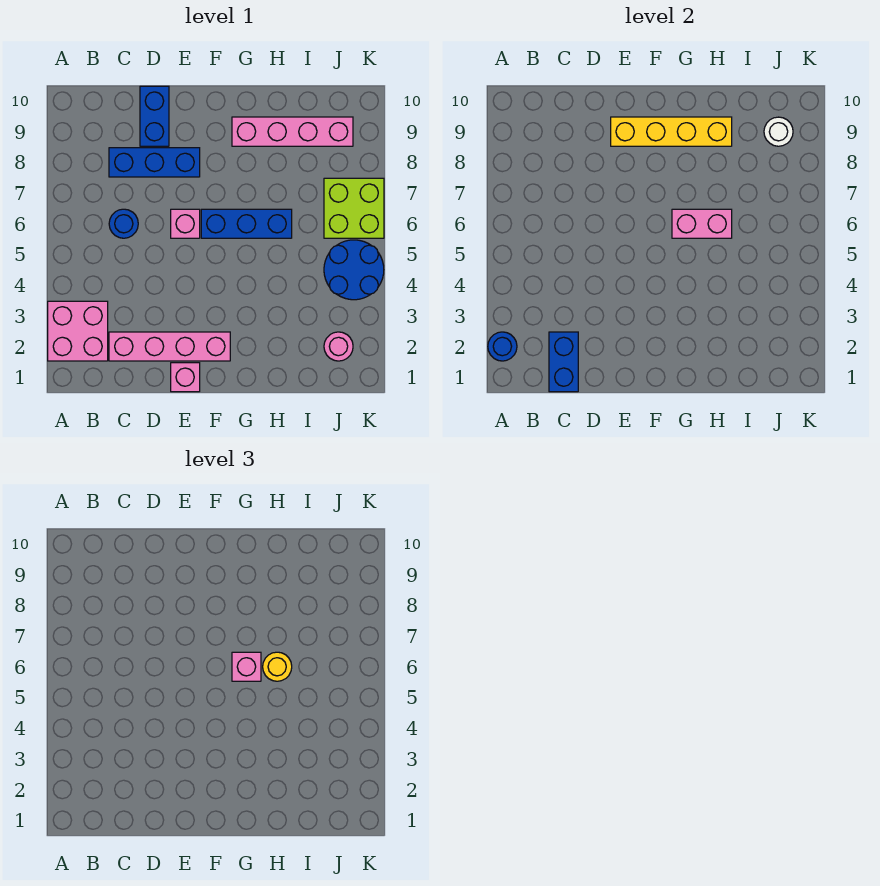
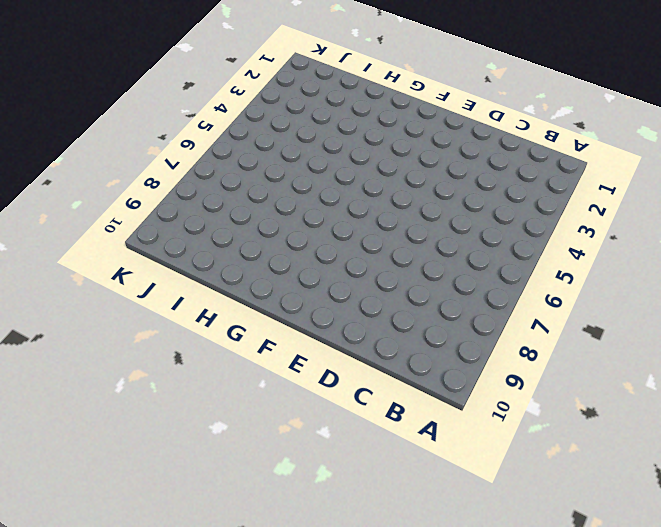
none -> pink brick A2:B3 level 1
none -> pink brick C2:F2 level 1
none -> blue round brick C6 level 1

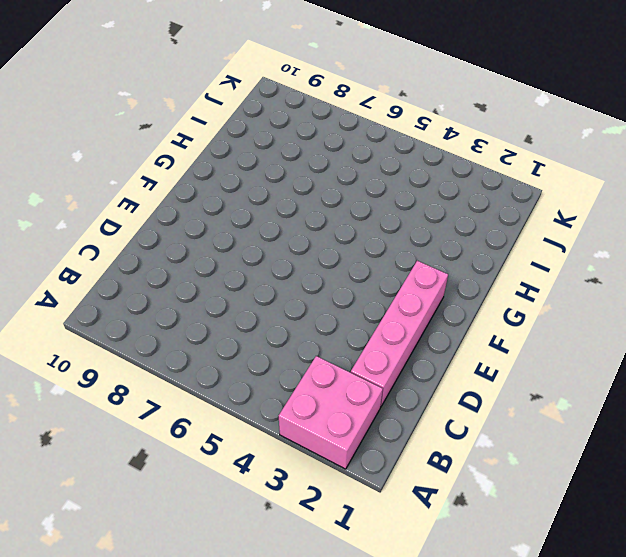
none -> blue round brick C6 level 1
none -> blue brick C8:E8 level 1
none -> blue brick D9:D10 level 1

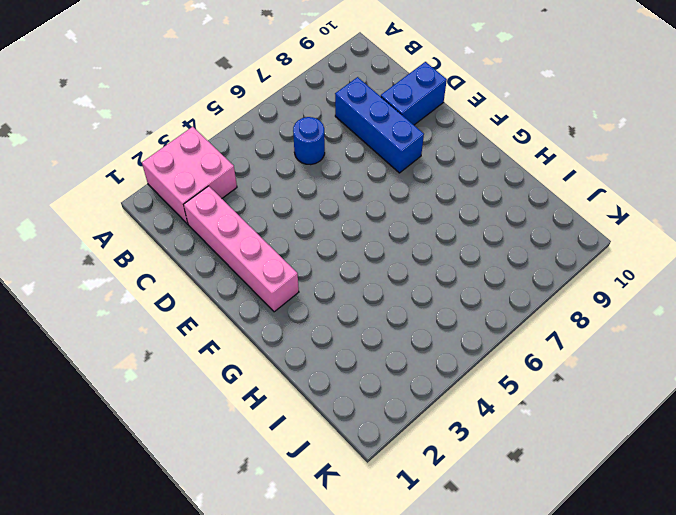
none -> pink brick E1 level 1
none -> pink brick E6 level 1
none -> blue brick F6:H6 level 1

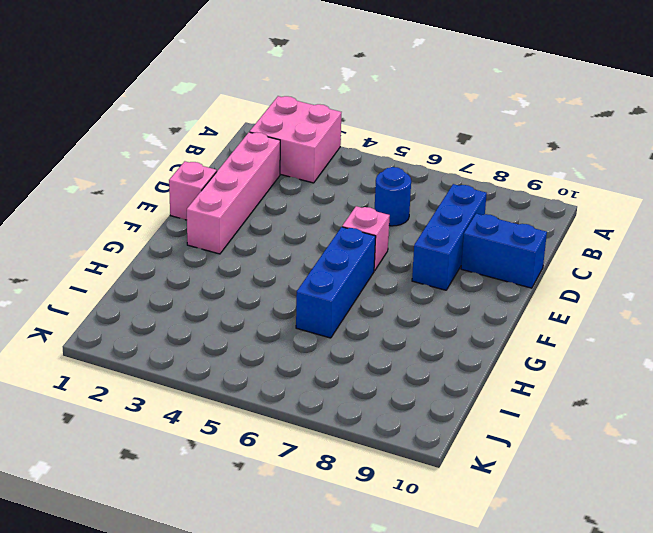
none -> pink brick G9:J9 level 1
none -> pink round brick J2 level 1
none -> blue round brick J4:K5 level 1

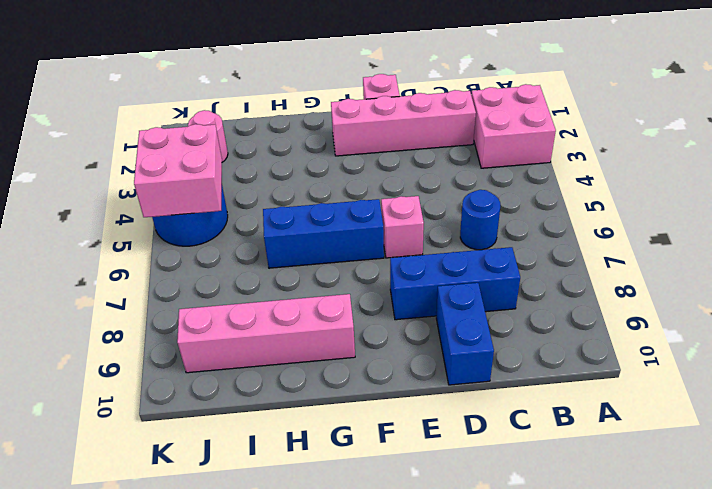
pink brick J4:K5 level 2 -> none
none -> lime brick J6:K7 level 1
none -> blue round brick A2 level 2
none -> blue brick C1:C2 level 2

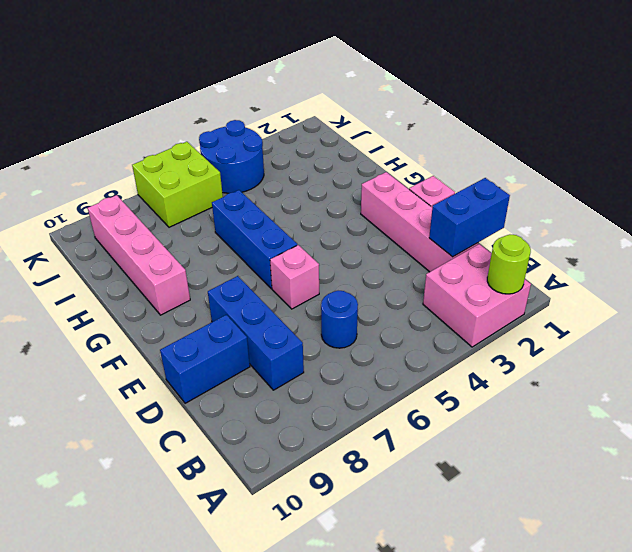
lime round brick A2 level 2 -> blue round brick A2 level 2
none -> pink round brick J2 level 1
none -> yellow brick E9:H9 level 2
none -> pink brick G6:H6 level 2

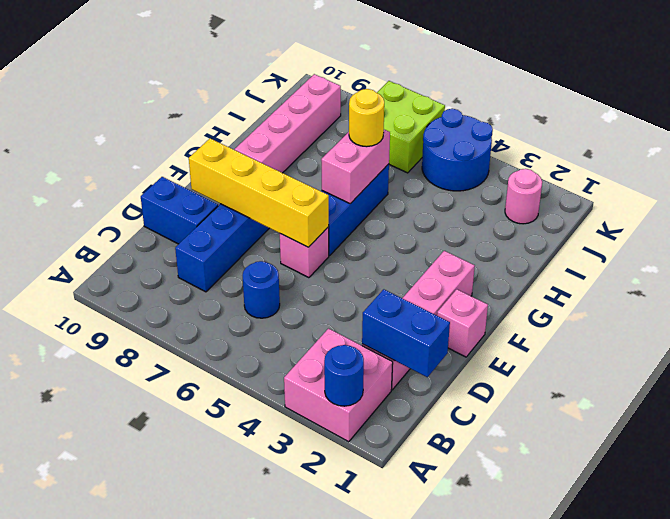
yellow brick E6:E9 level 2 -> yellow brick E9:H9 level 2
none -> white round brick J9 level 2
none -> pink brick G6 level 3

